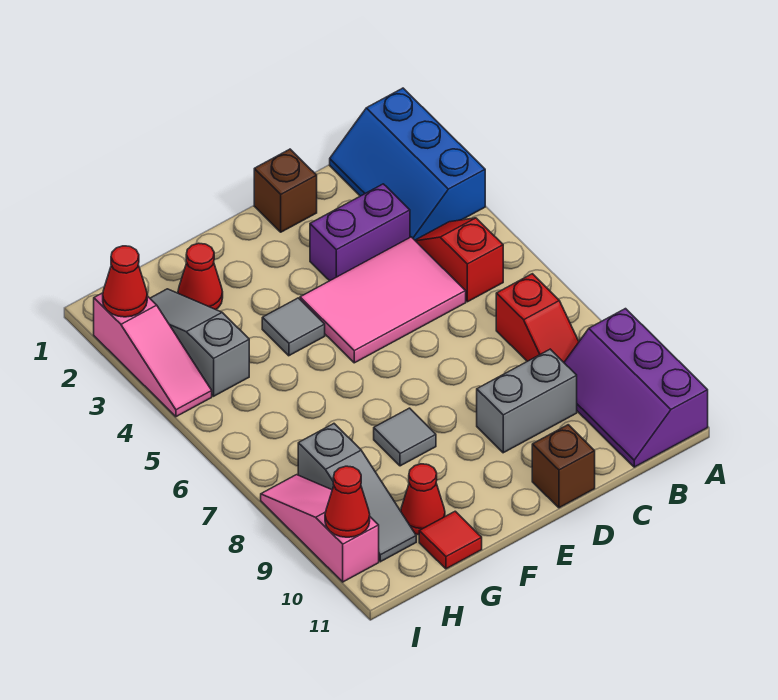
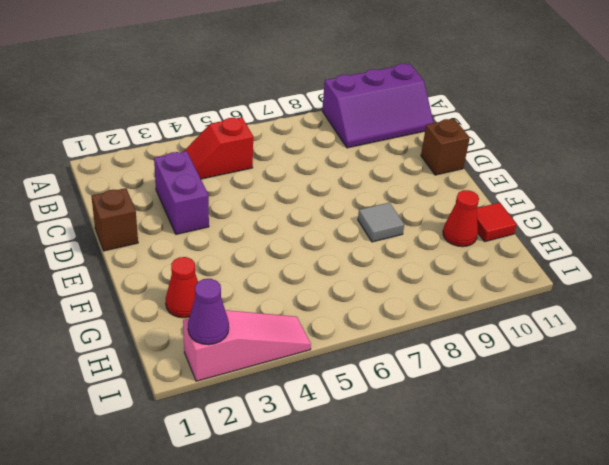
purple cone I2 level 2 -> red cone I2 level 2
none -> blue slope A1:B3 level 1 top A
none -> red slope B7:B8 level 1 top 7
none -> pink tile C4:E5 level 1

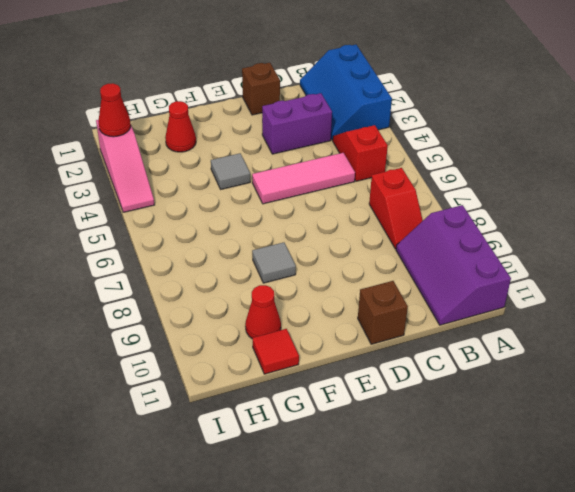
pink tile C5:E5 level 1 -> pink tile C4:E5 level 1
none -> grey brick C9:D9 level 1
none -> grey slope H2:H4 level 1 top 4
none -> grey slope H8:H10 level 1 top 8

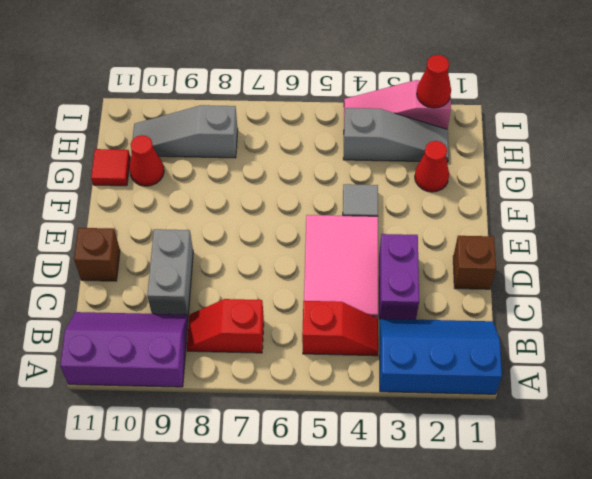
none -> grey tile F8 level 1
none -> pink slope I8:I10 level 1 top 10
none -> red cone I10 level 2

